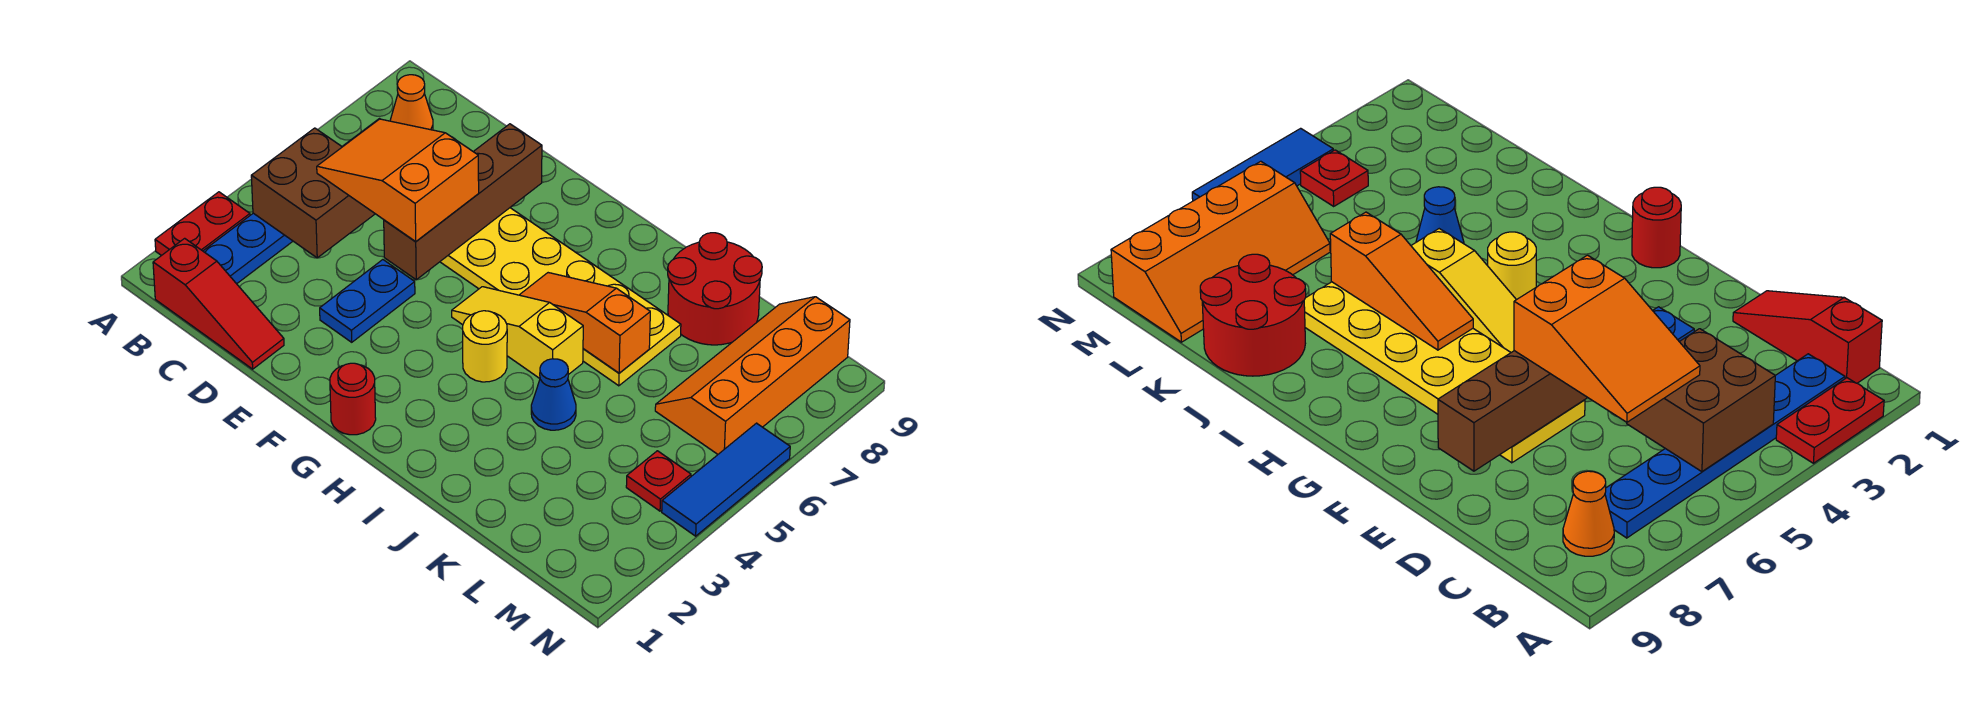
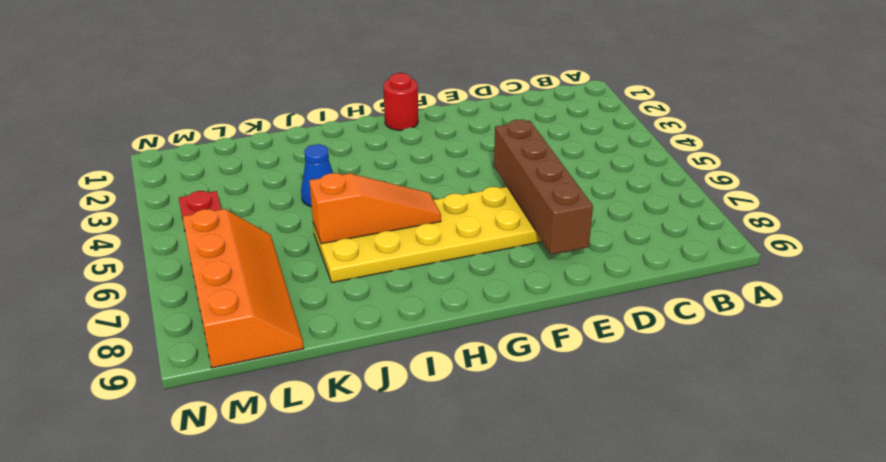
none -> red plate A2:A3 level 1
none -> red slope B1:D1 level 1 top B
none -> blue plate B2:B7 level 1

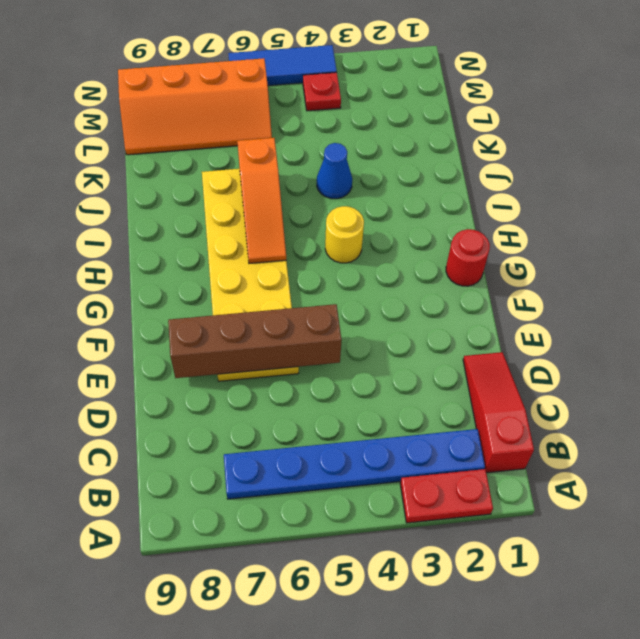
none -> orange cone B8 level 1
none -> blue plate E3:E4 level 1
none -> yellow slope G5:I5 level 1 top I

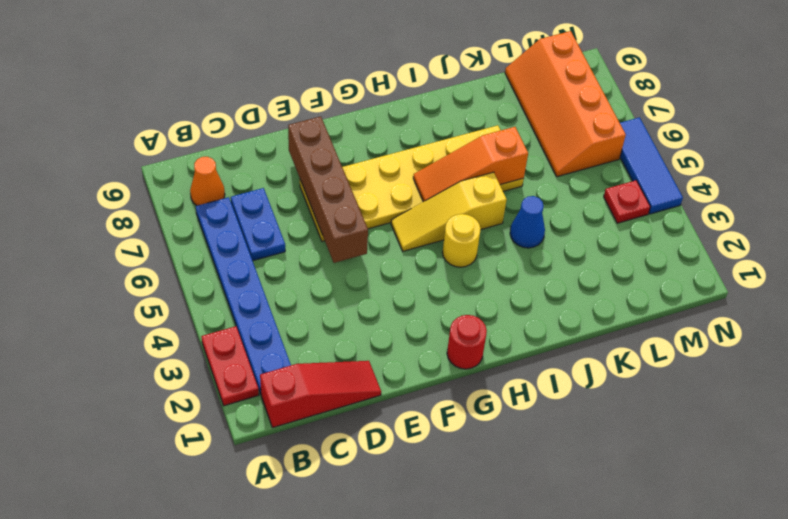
blue plate C6:C7 level 1 -> blue plate E3:E4 level 1
none -> red round brick J8:K9 level 1
none -> brown brick B4:C5 level 2
none -> orange slope C5:E6 level 3 top E

